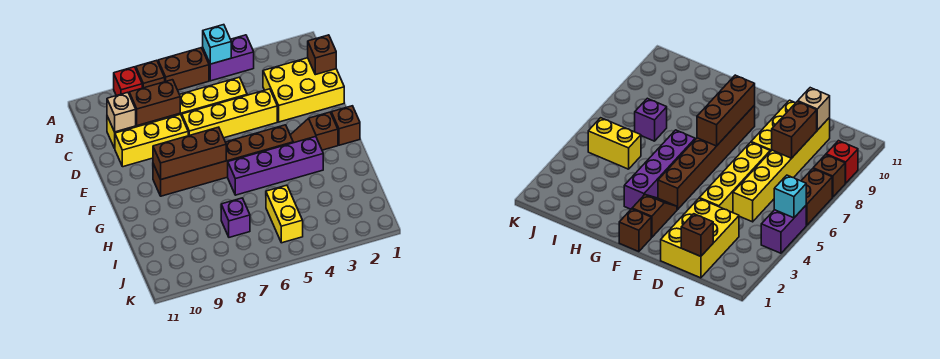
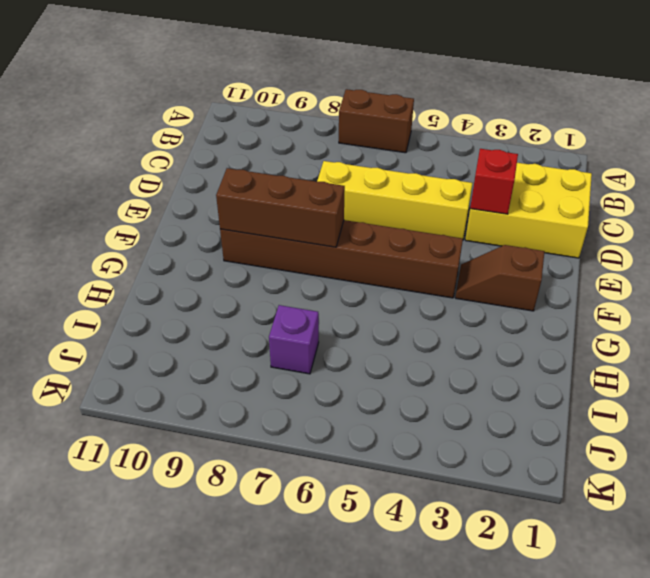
red brick D3 level 2 -> red brick A9 level 1
none -> purple brick A4:A5 level 1
none -> brown brick A8 level 1
none -> yellow brick C5:C10 level 1

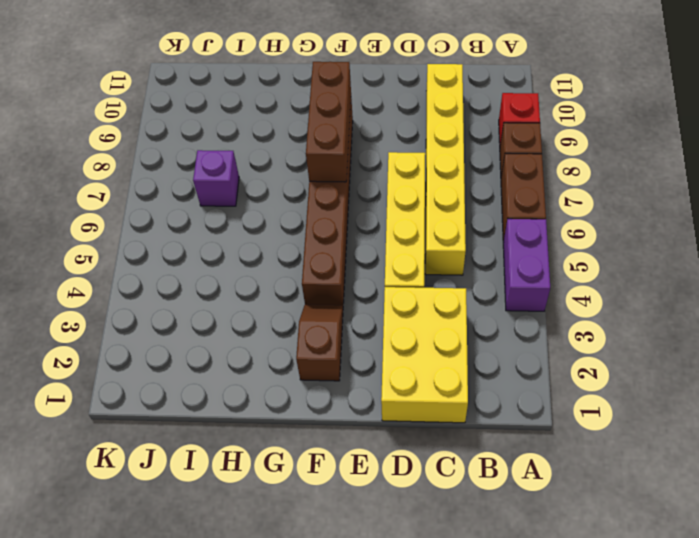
none -> yellow brick D8:D10 level 1
none -> brown brick F1 level 1
none -> purple brick G3:G6 level 1

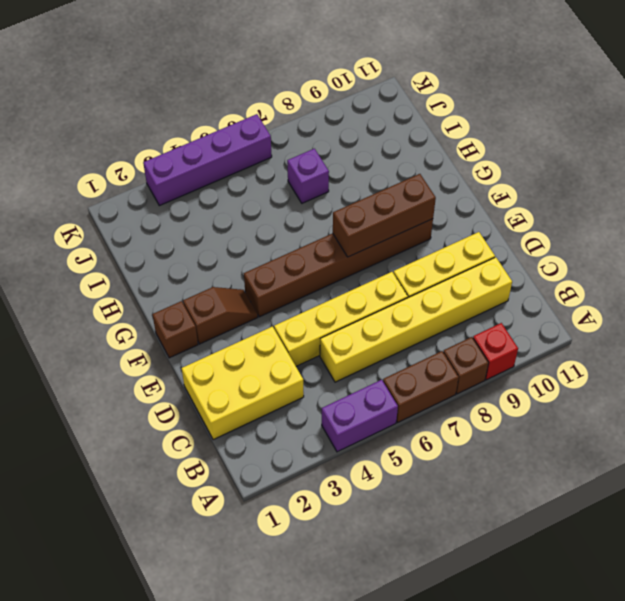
purple brick K3:K6 level 1 -> purple brick G3:G6 level 1
none -> yellow brick I5:J5 level 1
none -> cyan brick A5 level 2
none -> brown brick C1 level 2

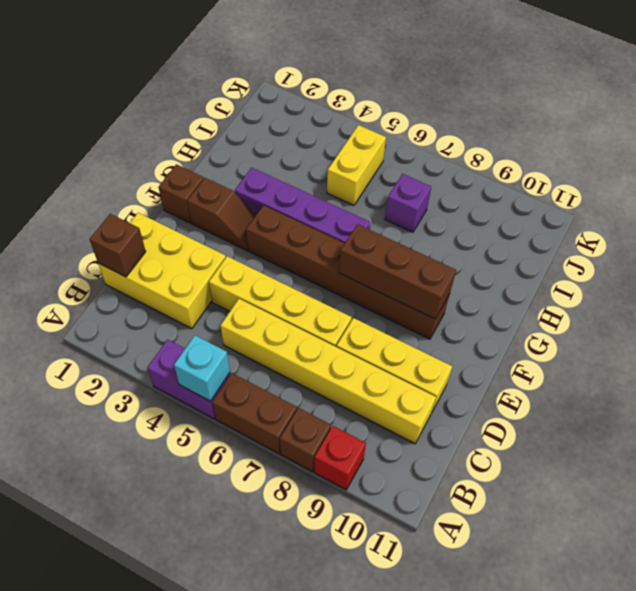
none -> brown brick C8:C9 level 2
none -> tan brick C10 level 2

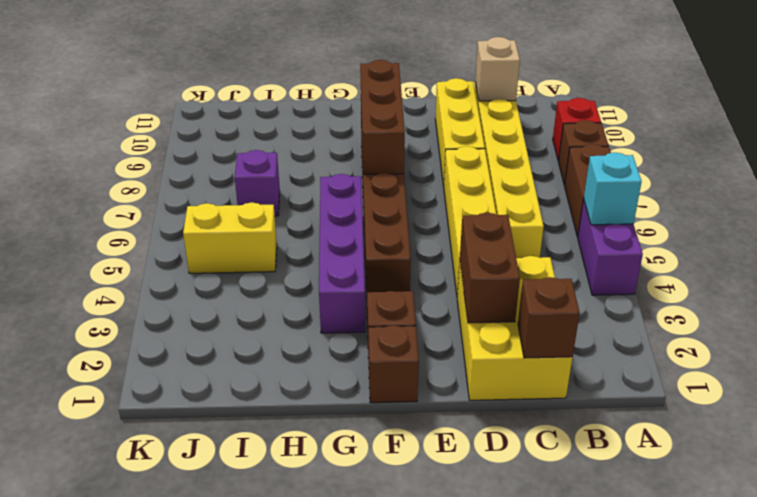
brown brick D2:D3 level 2 -> brown brick C8:C9 level 2

